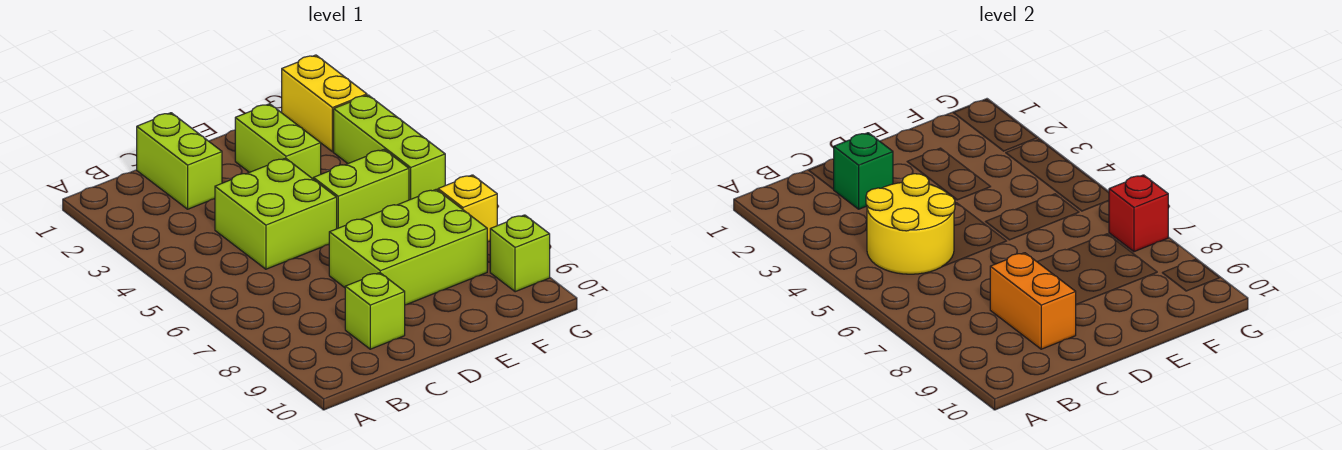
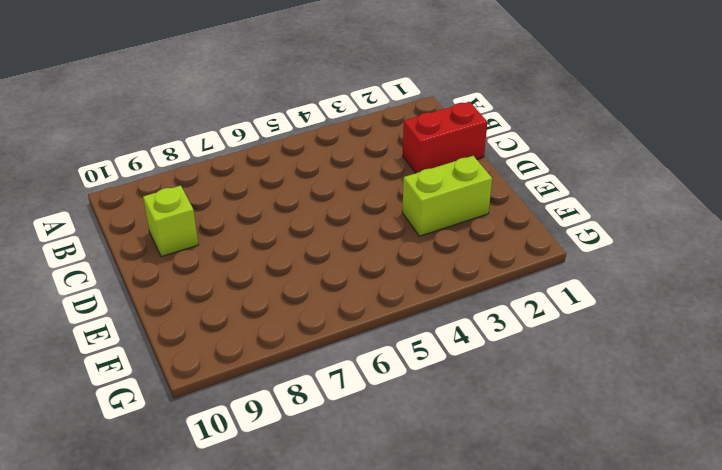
red brick C1:C2 level 1 -> lime brick C1:C2 level 1
none -> lime brick C4:D5 level 1
none -> lime brick D7:F8 level 1
none -> lime brick E5:F5 level 1

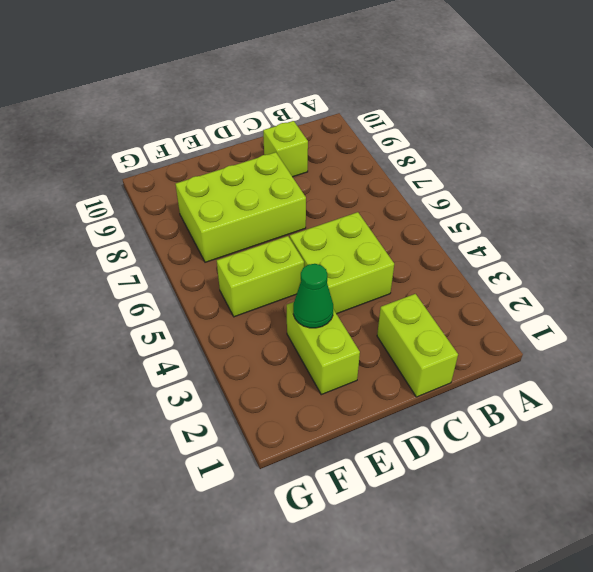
green cone E3 level 2 -> none
none -> yellow brick G1:G2 level 1
none -> lime brick G3:G5 level 1
none -> yellow brick G7 level 1

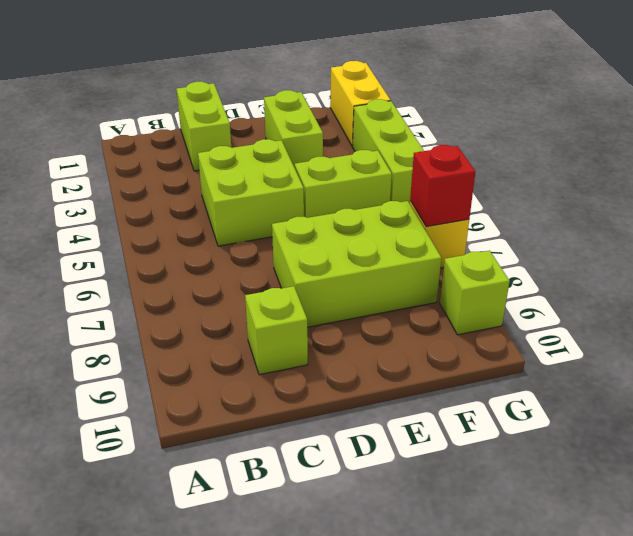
none -> yellow round brick B4:C5 level 2
none -> green brick C2 level 2
none -> orange brick C8:C9 level 2

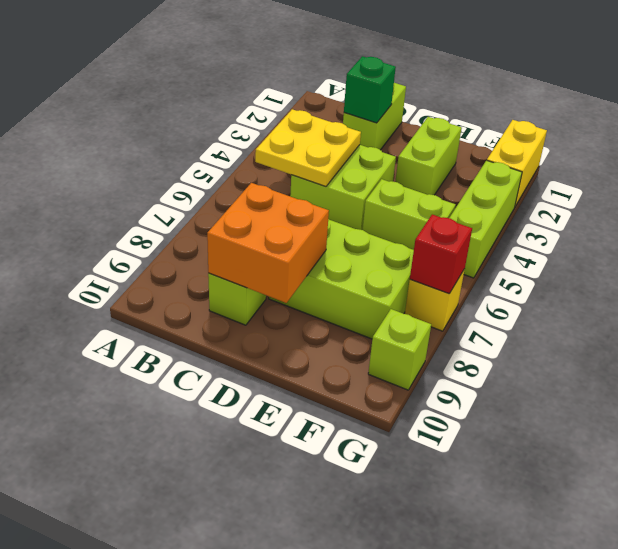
yellow plate B4:C5 level 2 -> yellow round brick B4:C5 level 2
orange brick C8:D9 level 2 -> orange brick C8:C9 level 2

